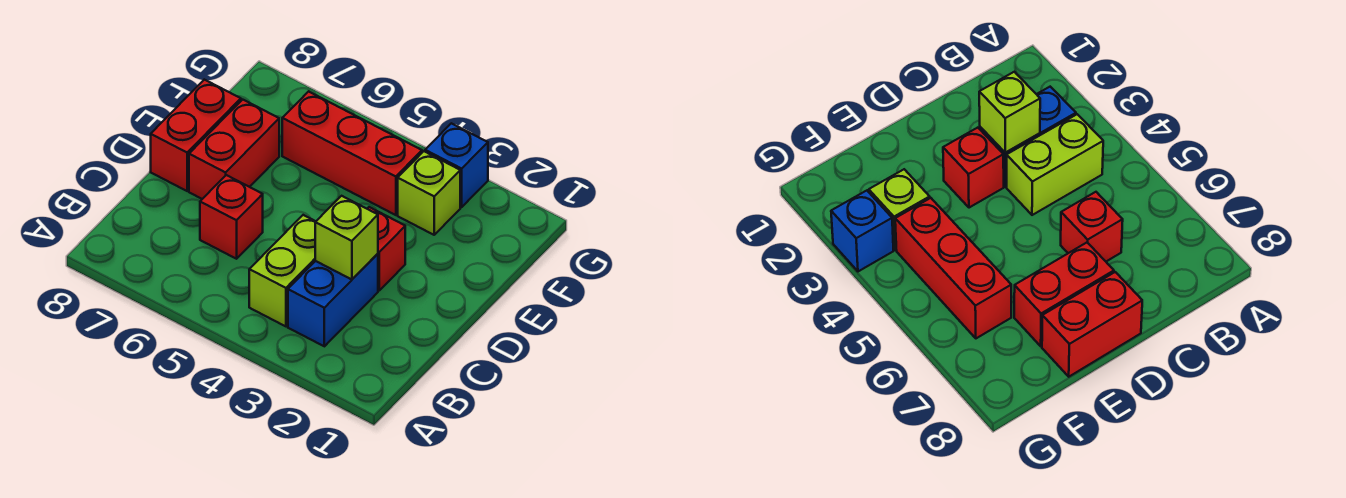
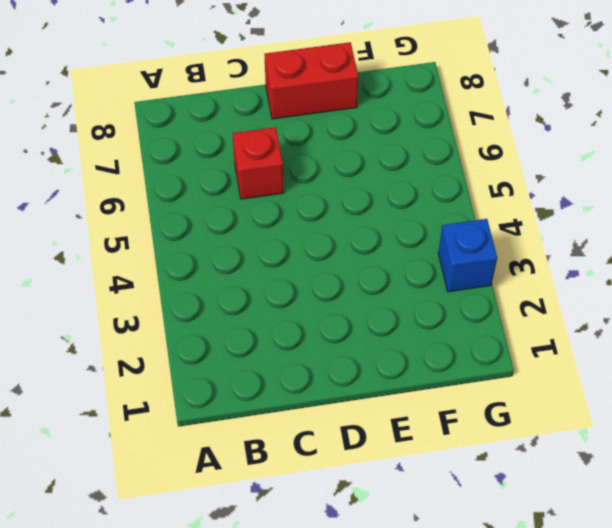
none -> blue brick B3:C3 level 1
none -> lime brick B4:C4 level 1

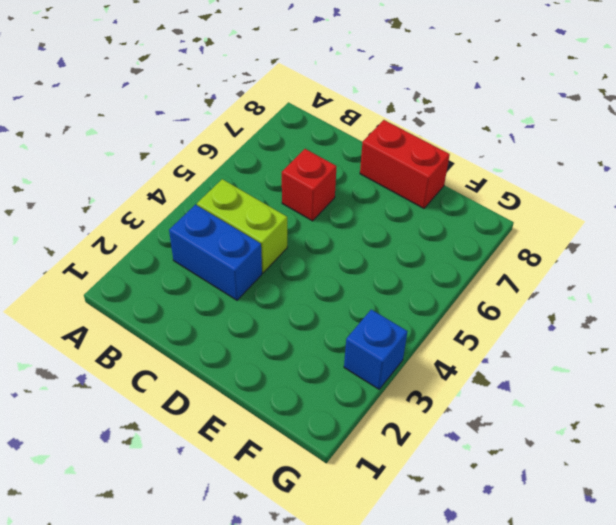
none -> red brick D3 level 1
none -> red brick D7:E7 level 1

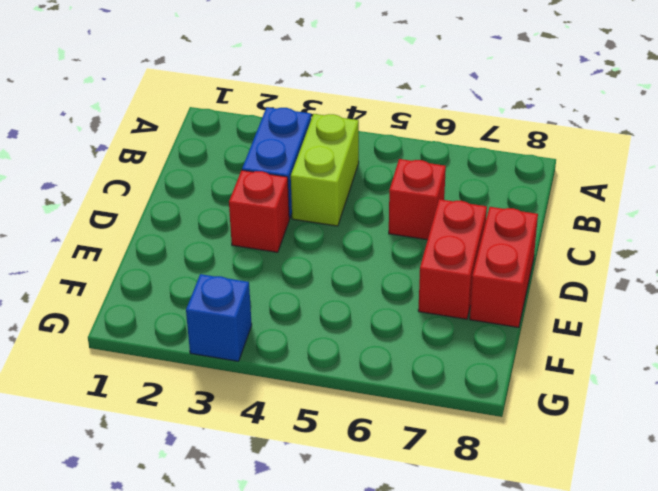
none -> lime brick F3 level 1
none -> red brick F4:F6 level 1

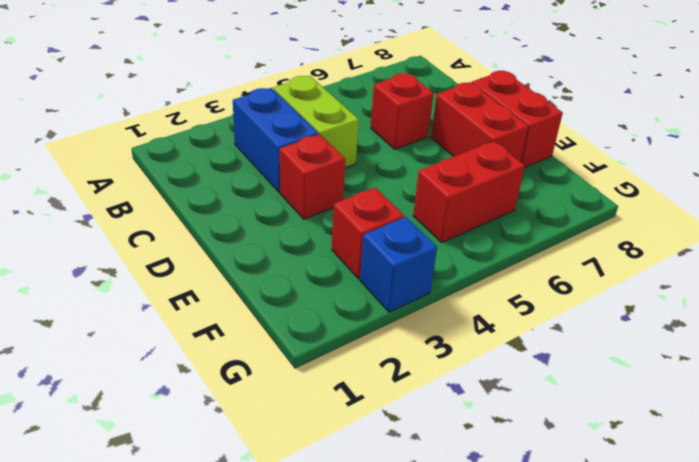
red brick F3 level 1 -> lime brick F3 level 1
red brick F5:F6 level 1 -> red brick F4:F6 level 1
none -> lime brick C3 level 2

